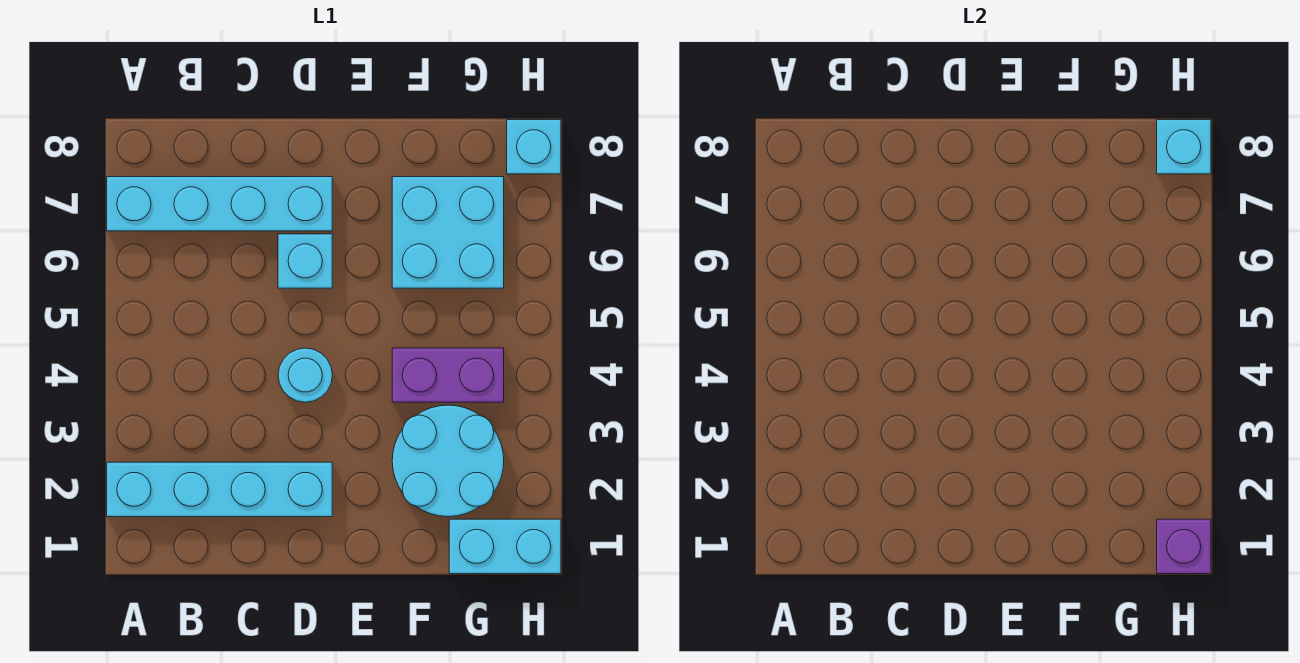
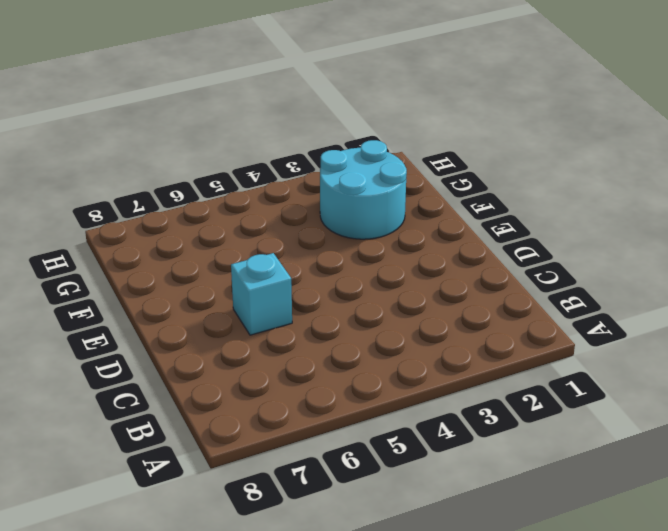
none -> cyan brick A2:D2 level 1
none -> cyan brick A7:D7 level 1

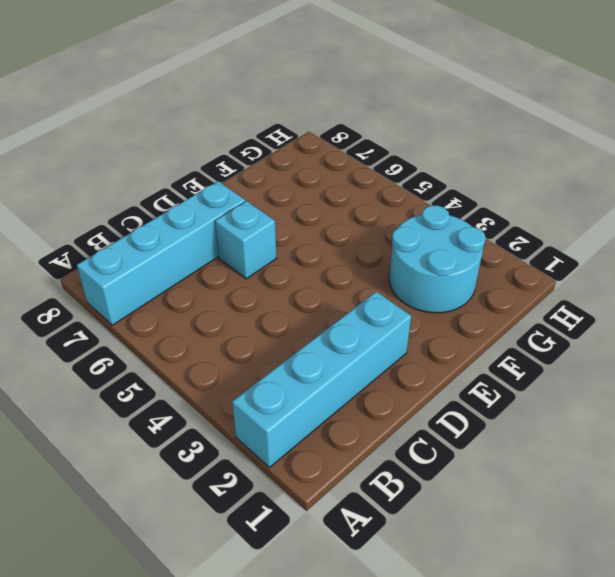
none -> cyan round brick D4 level 1
none -> purple brick F4:G4 level 1

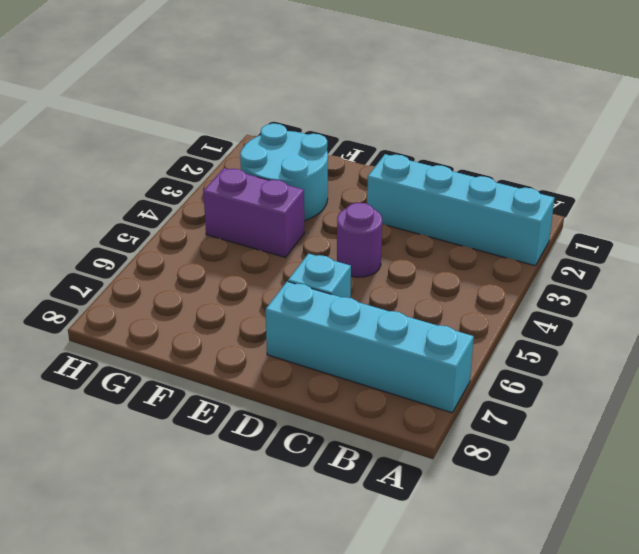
purple round brick D4 level 1 -> cyan round brick D4 level 1
none -> cyan brick F6:G7 level 1
none -> cyan brick G1:H1 level 1

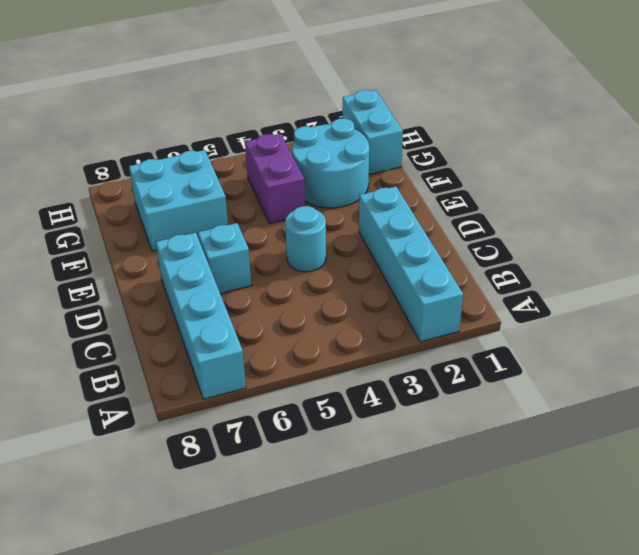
none -> cyan brick H8 level 1
none -> purple brick H1 level 2

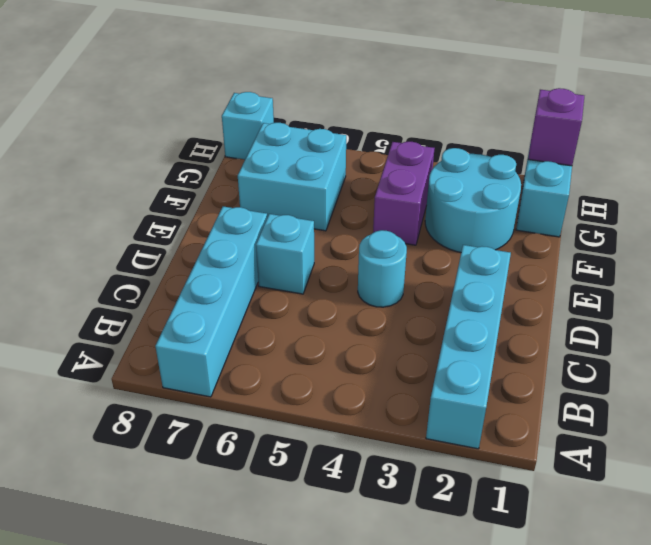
none -> cyan brick H8 level 2

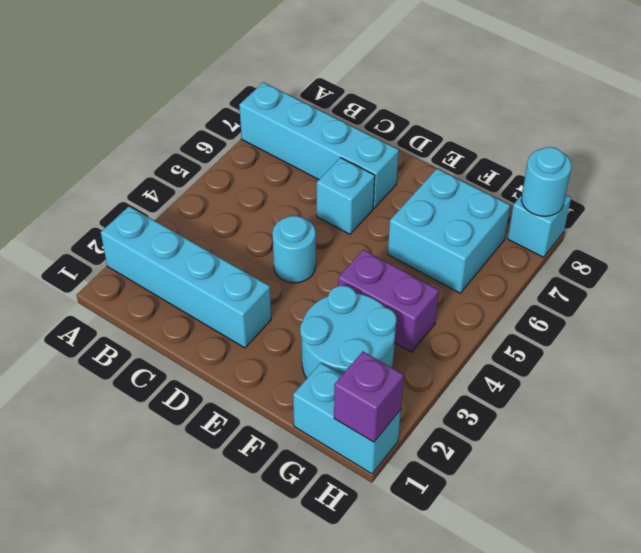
cyan round brick H8 level 2 -> cyan brick H8 level 2

